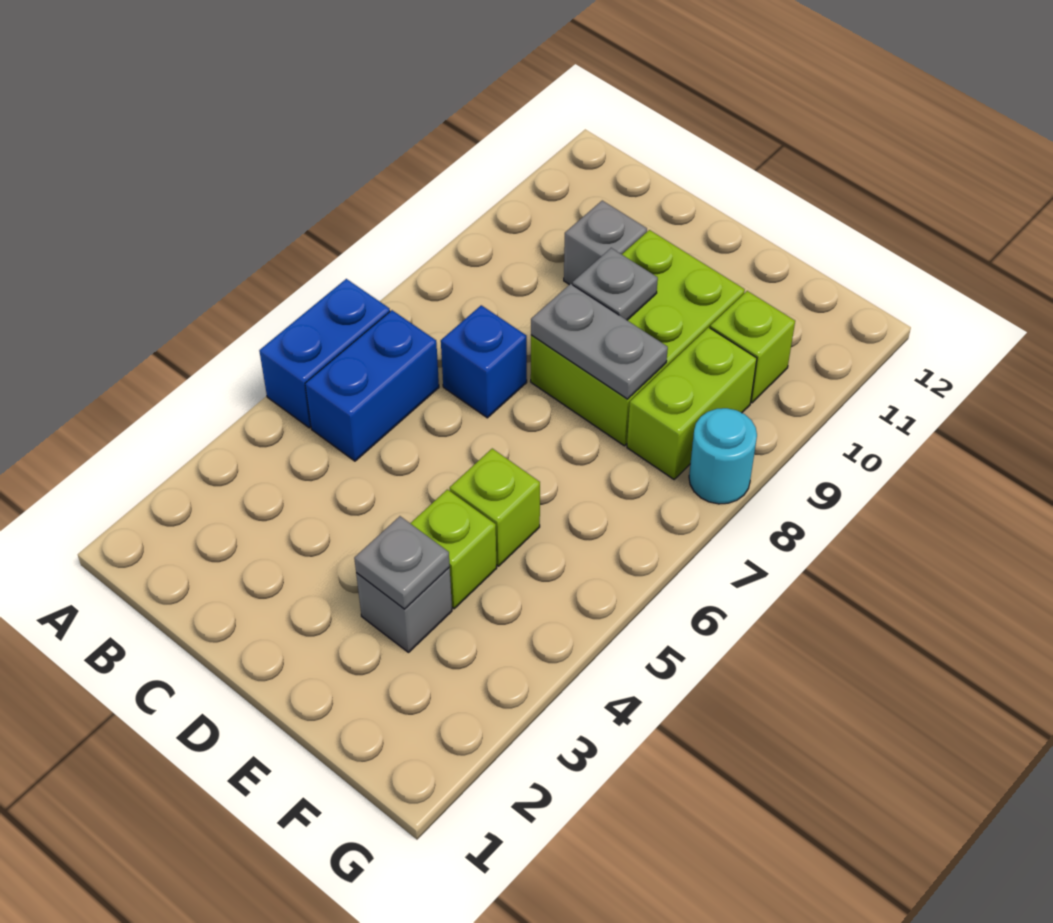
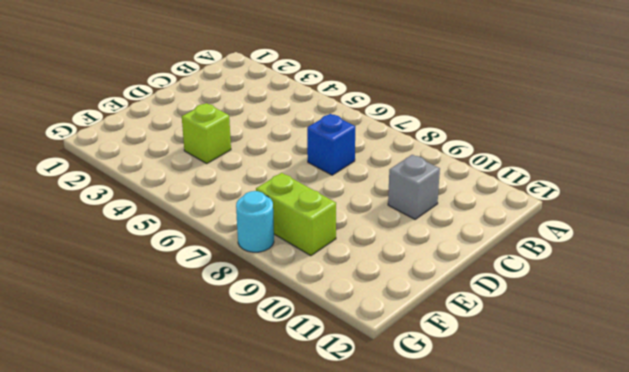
none -> blue brick A5:A6 level 1
none -> blue brick B5:B6 level 1
none -> lime brick D8:E10 level 1

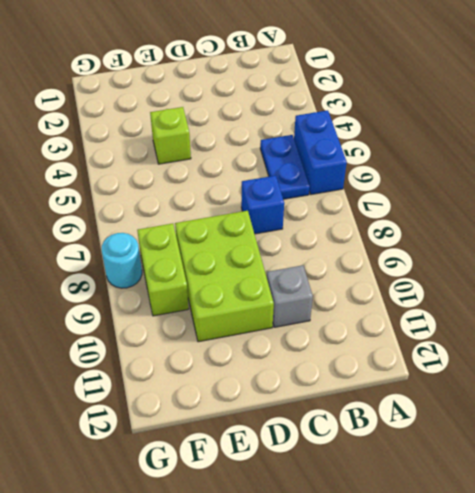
blue plate B5:B6 level 1 -> blue brick B5:B6 level 1
none -> grey brick E3 level 1
none -> lime brick E5 level 1
none -> lime brick F10 level 1

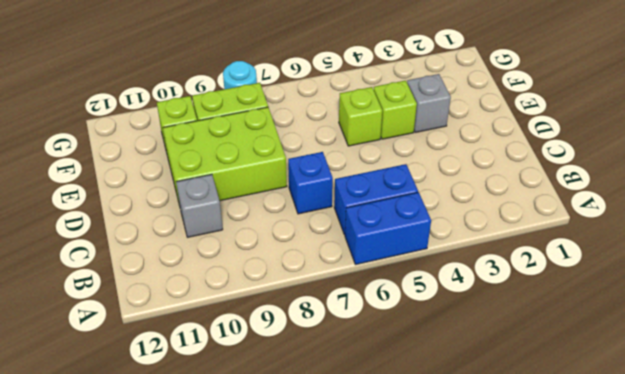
none -> grey plate D8:E8 level 2
none -> grey plate D9 level 2
none -> grey plate E3 level 2

